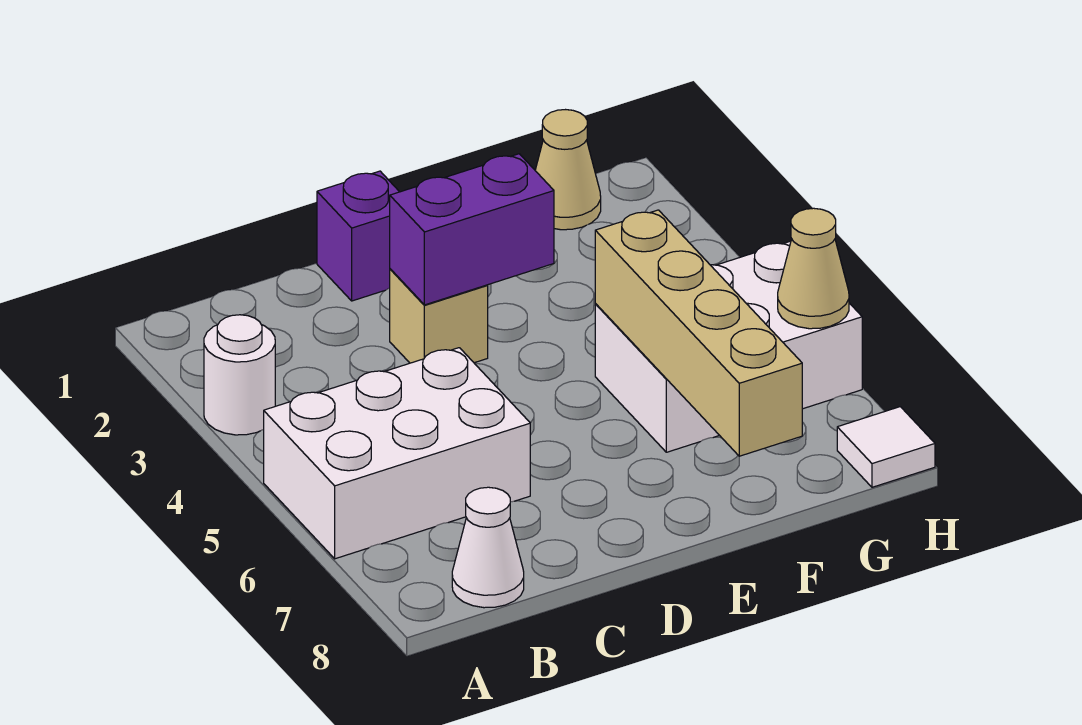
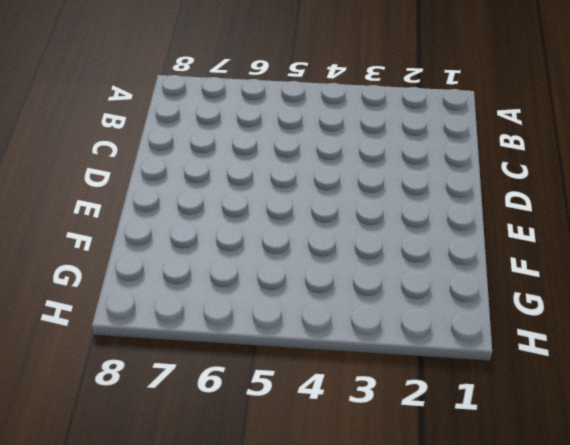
none -> white round brick A3 level 1
none -> white brick A5:C6 level 1

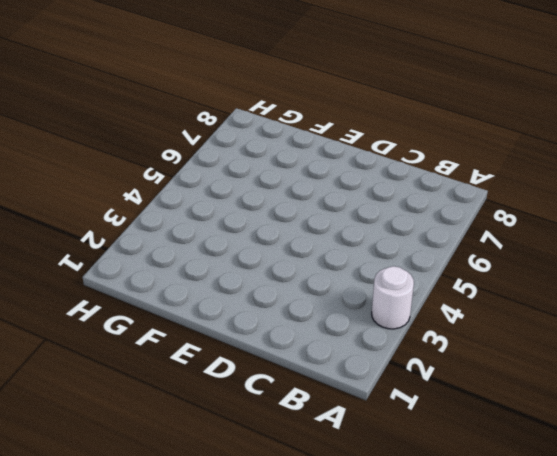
none -> white brick A5:C6 level 1
none -> white cone B8 level 1

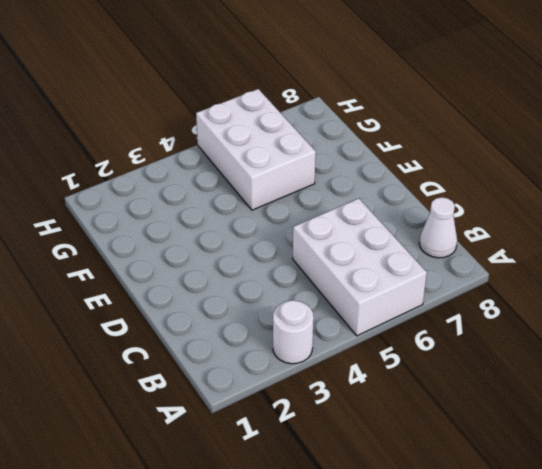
none -> purple brick D1 level 1
none -> tan brick D3 level 1

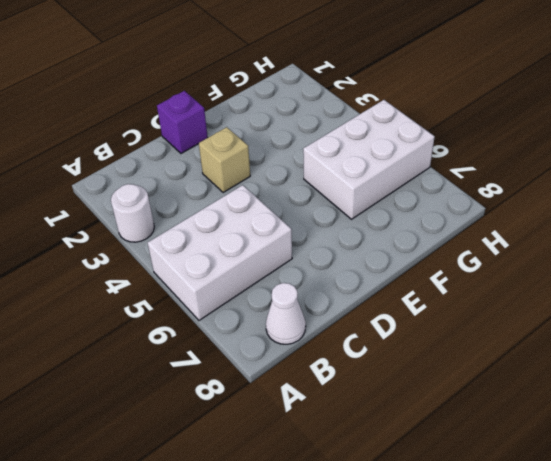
none -> tan cone G1 level 1
none -> white tile H8 level 1

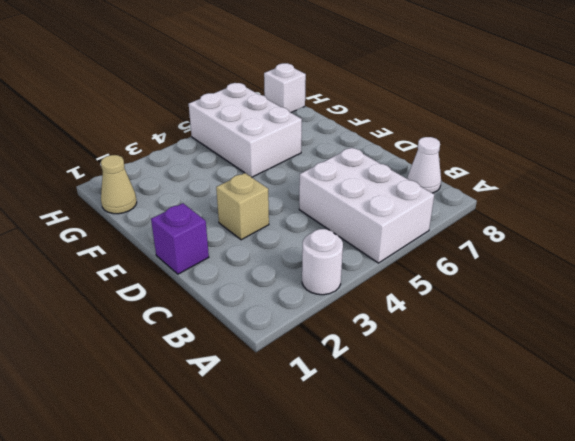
white brick H8 level 1 -> white tile H8 level 1
none -> purple brick D3:E3 level 2
none -> tan brick F5:F8 level 2

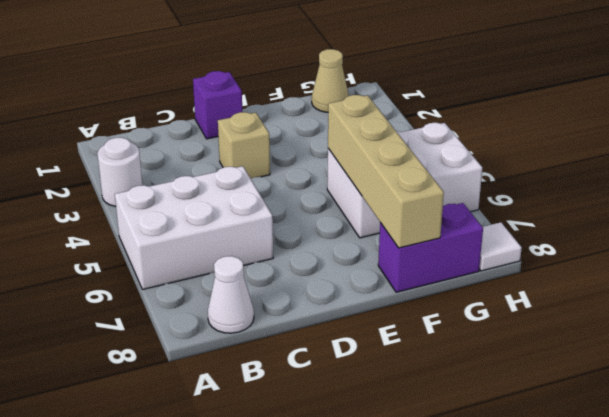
purple brick F8:G8 level 1 -> purple brick D3:E3 level 2
none -> tan cone H6 level 2

